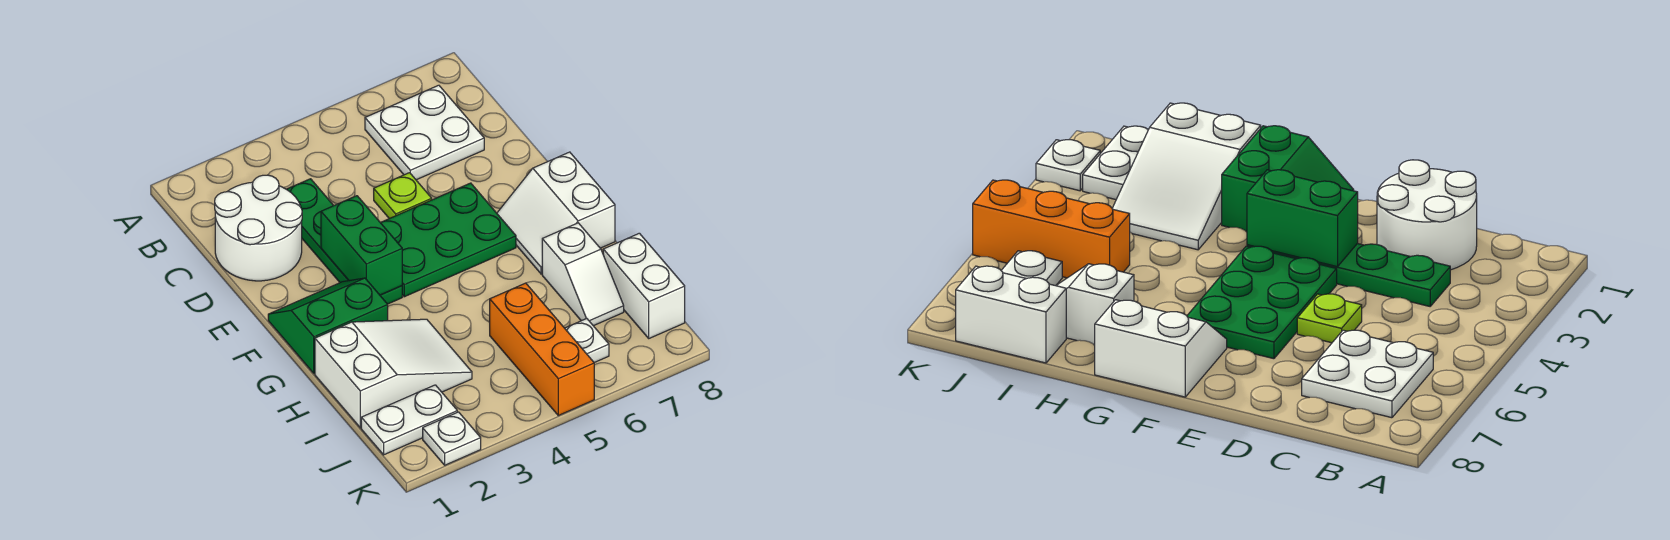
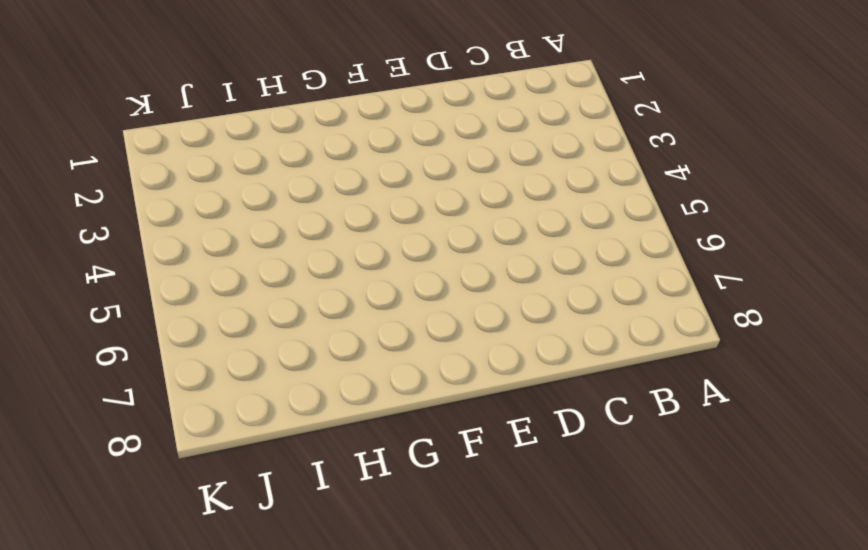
none -> white plate B6:C7 level 1
none -> white round brick C1:D2 level 1
none -> green plate C3:F3 level 1

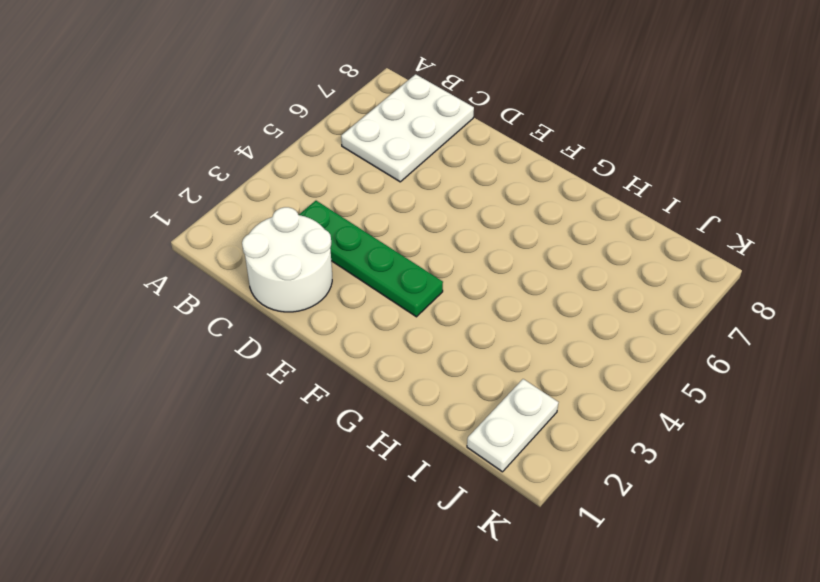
white plate B6:C8 level 1 -> white plate B6:C7 level 1
none -> lime plate D5 level 1
none -> green plate E4:F6 level 1
none -> green slope F1:G2 level 1 top G

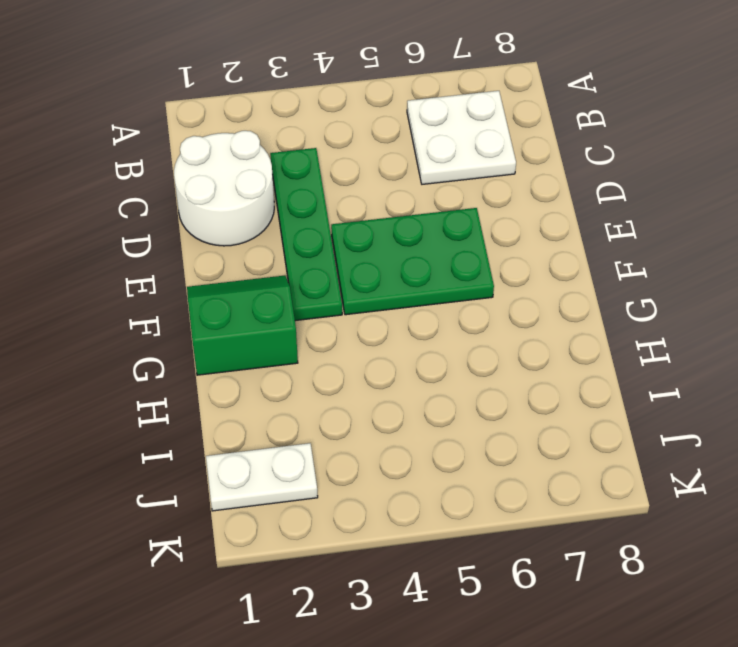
none -> lime plate D5 level 1
none -> white slope F7:G8 level 1 top 8
none -> white slope H1:I3 level 1 top 1

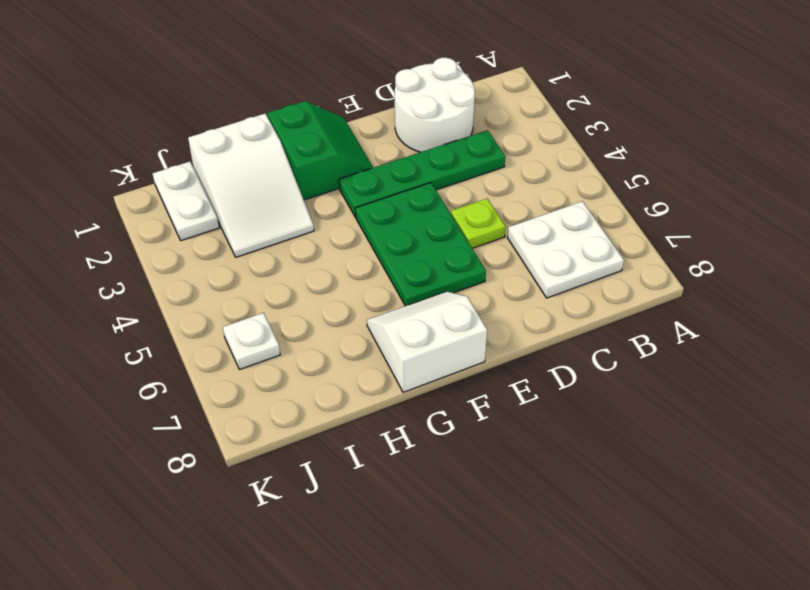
none -> white slope H7:I7 level 1 top H
none -> orange brick I5:K5 level 1
none -> white brick I8:J8 level 1

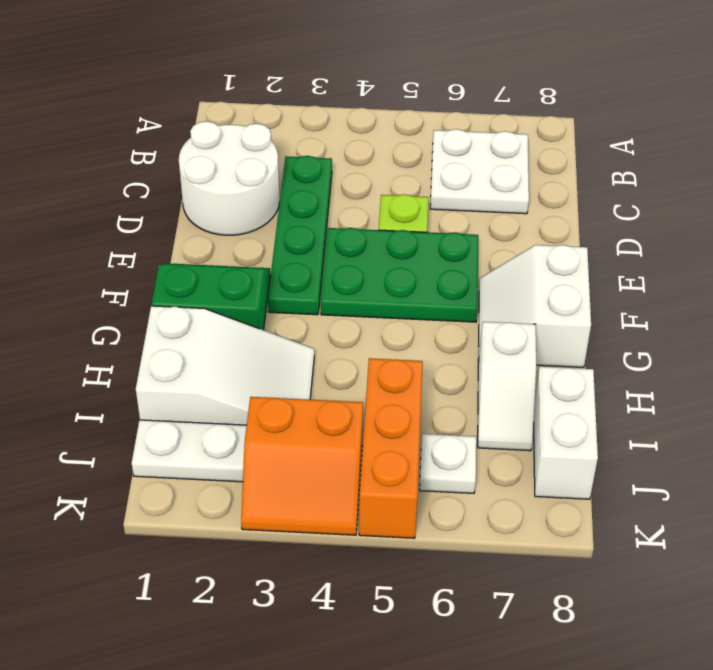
orange slope J3:K4 level 1 top J -> none
none -> white plate K2 level 1
none -> green brick E3:F3 level 2

